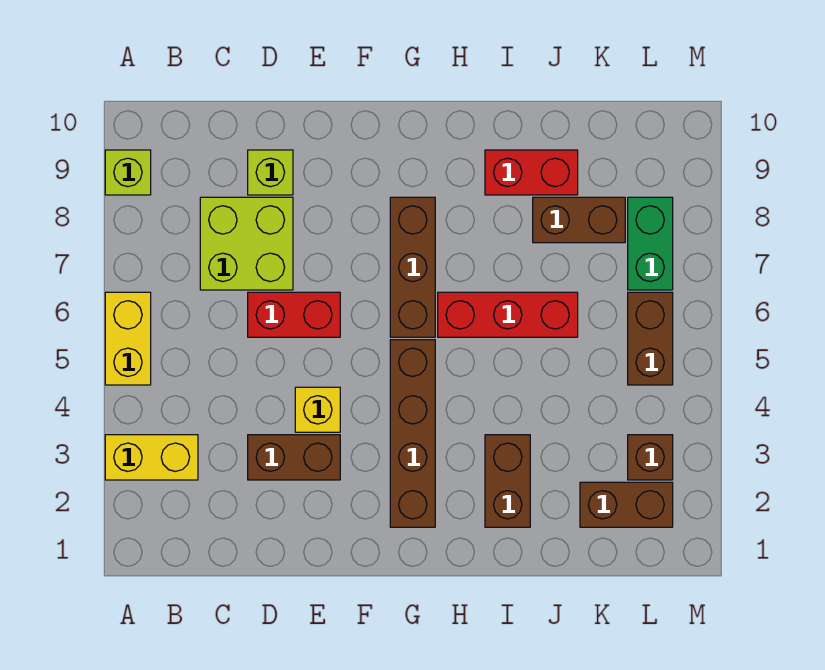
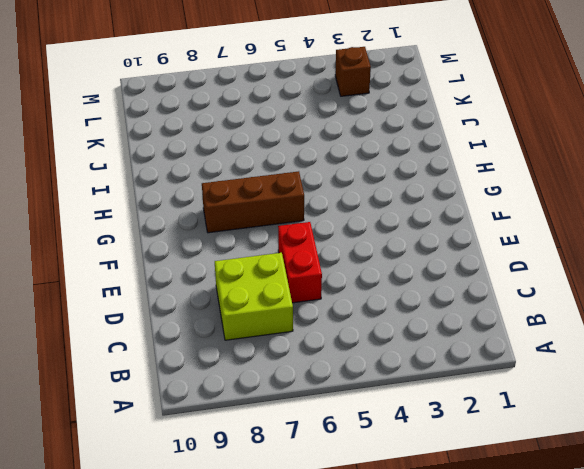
none -> yellow brick A3:B3 level 1
none -> yellow brick A5:A6 level 1
none -> lime brick A9 level 1

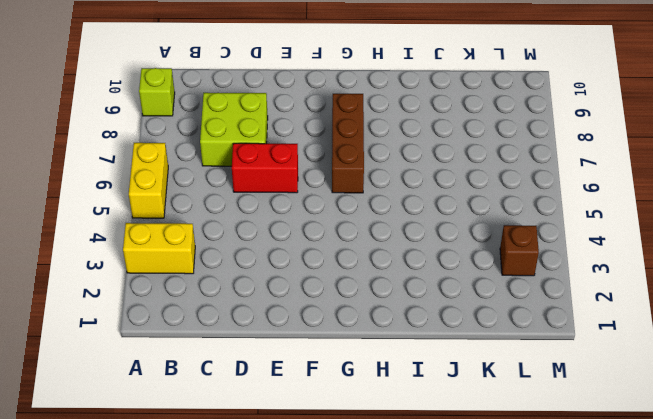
none -> brown brick D3:E3 level 1
none -> lime brick D9 level 1
none -> yellow brick E4 level 1

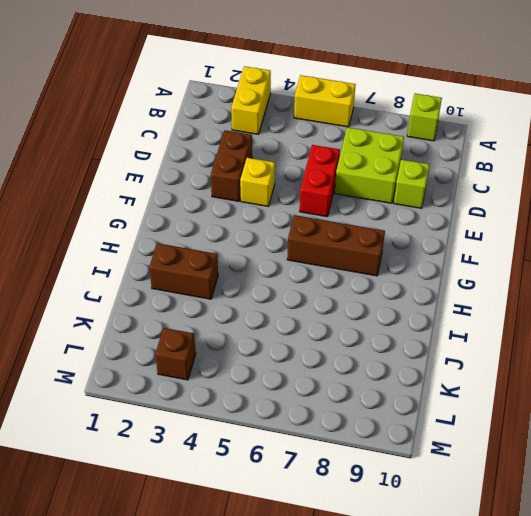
none -> brown brick G2:G5 level 1
none -> red brick H6:J6 level 1
none -> red brick I9:J9 level 1

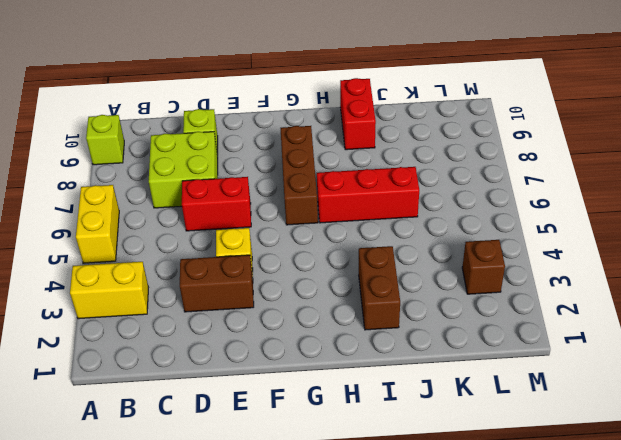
red brick I9:I10 level 1 -> red brick I9:J9 level 1
none -> brown brick G2:G5 level 1
none -> brown brick J8:K8 level 1
none -> brown brick K2:L2 level 1

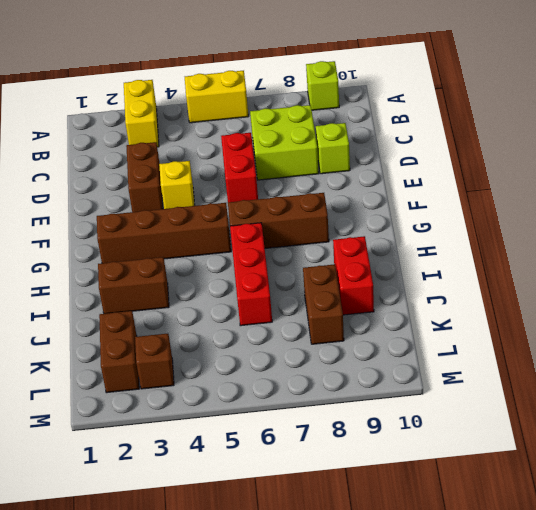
none -> brown brick L5:L6 level 1
none -> green brick L7:L8 level 1

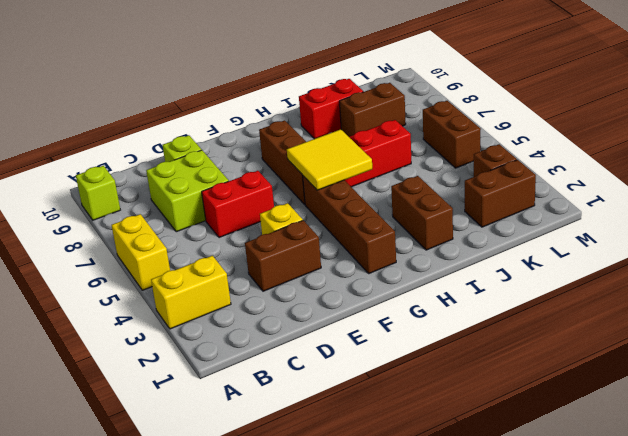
yellow tile G5:H6 level 2 -> none
none -> green brick L7:L8 level 1

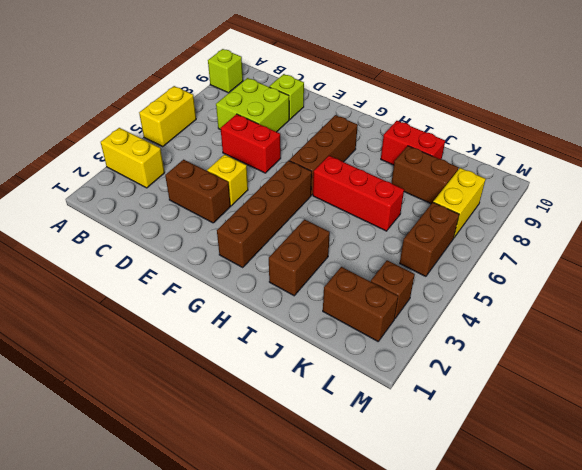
yellow brick L7:L8 level 1 -> green brick L7:L8 level 1

